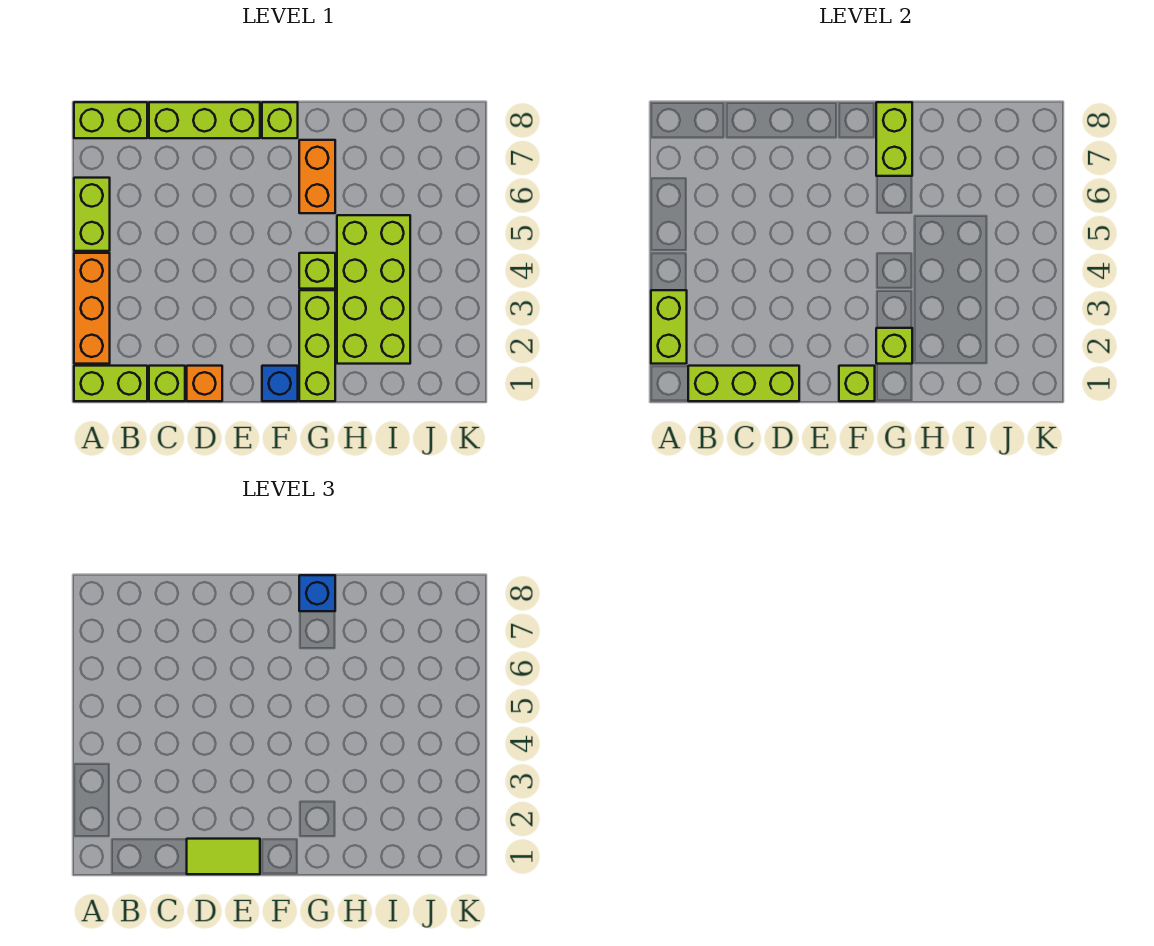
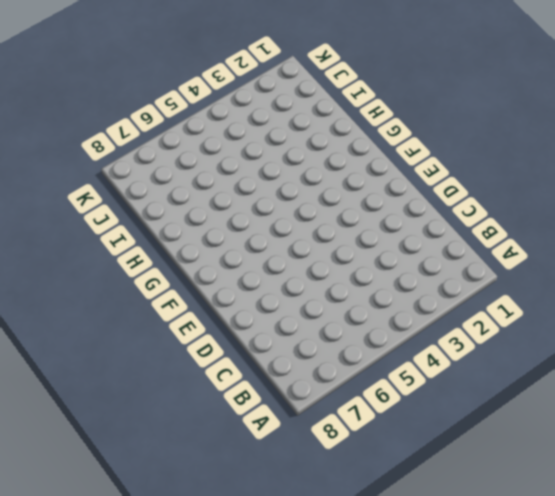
none -> lime brick A1:B1 level 1
none -> orange brick A2:A4 level 1
none -> lime brick A5:A6 level 1

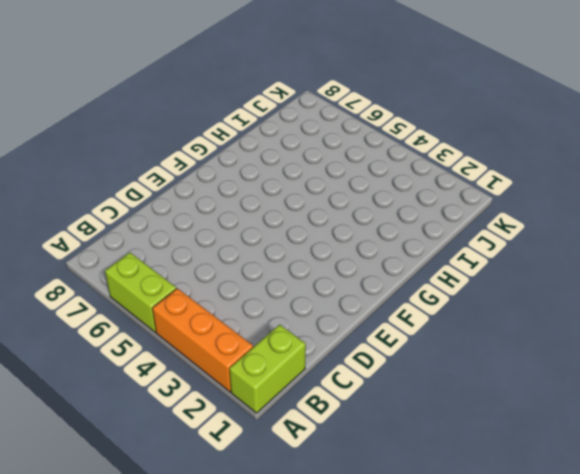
none -> lime brick A8:B8 level 1
none -> lime brick C1 level 1
none -> lime brick C8:E8 level 1

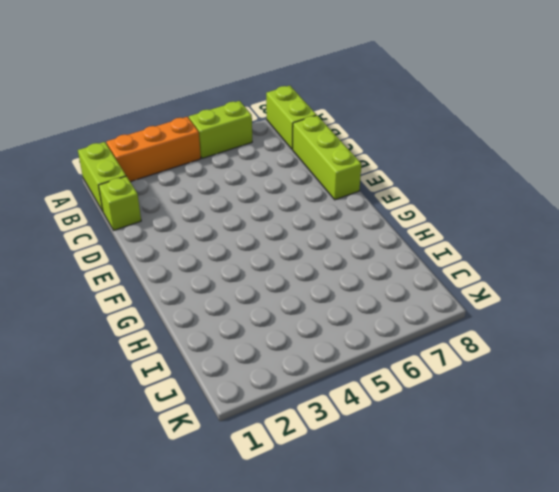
none -> orange brick D1 level 1
none -> blue brick F1 level 1
none -> lime brick F8 level 1

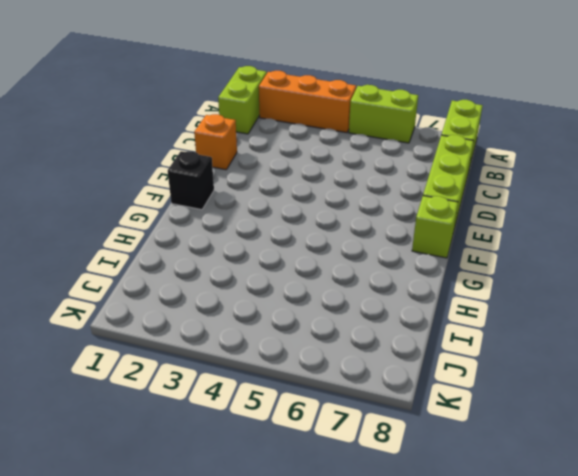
black brick F1 level 1 -> blue brick F1 level 1
none -> lime brick C1 level 1
none -> lime brick G1:G3 level 1
none -> lime brick G4 level 1

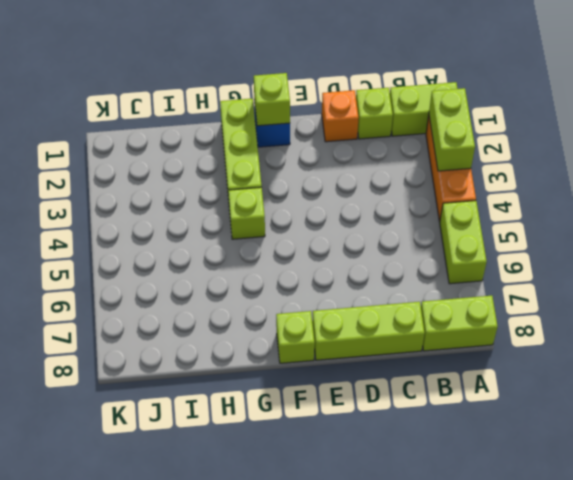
none -> orange brick G6:G7 level 1
none -> lime brick H2:I5 level 1
none -> lime brick B1:D1 level 2

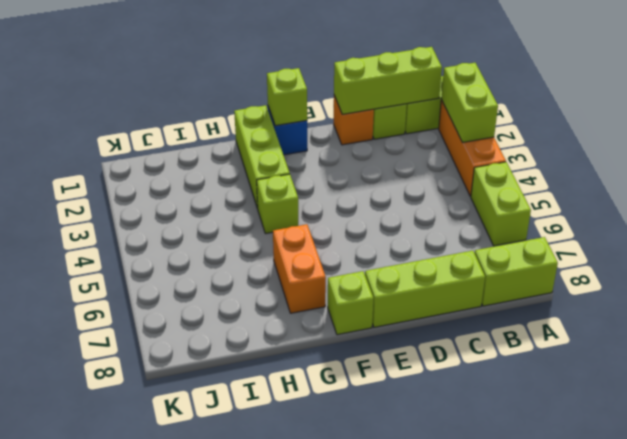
none -> lime brick H2:I5 level 1
none -> lime brick G2 level 2
none -> lime brick G7:G8 level 2

